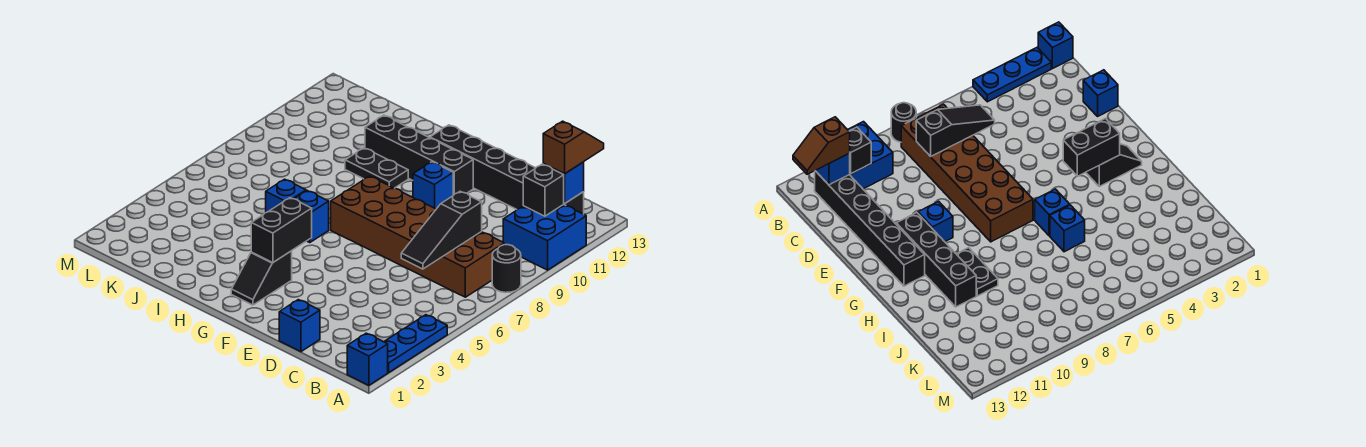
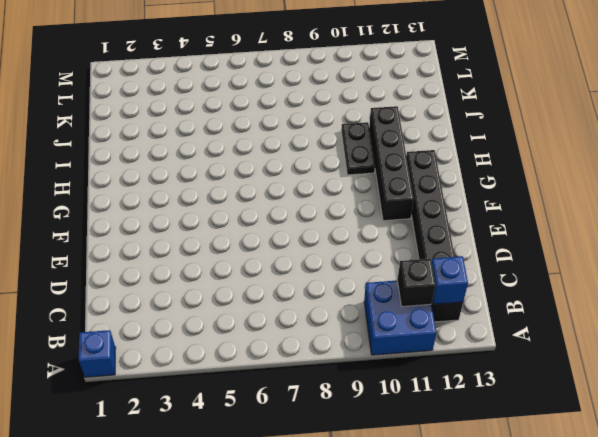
none -> blue plate A2:A4 level 1
none -> black round brick A8 level 1
none -> brown brick B7:G8 level 1

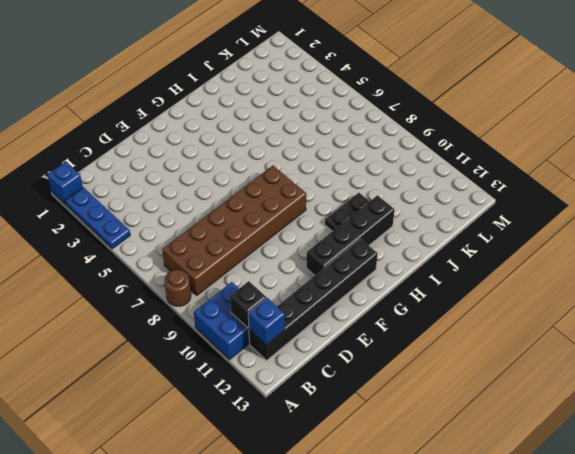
brown round brick A8 level 1 -> black round brick A8 level 1
none -> blue brick D1 level 1
none -> blue brick F10 level 1
none -> black slope G2:G3 level 1 top 3

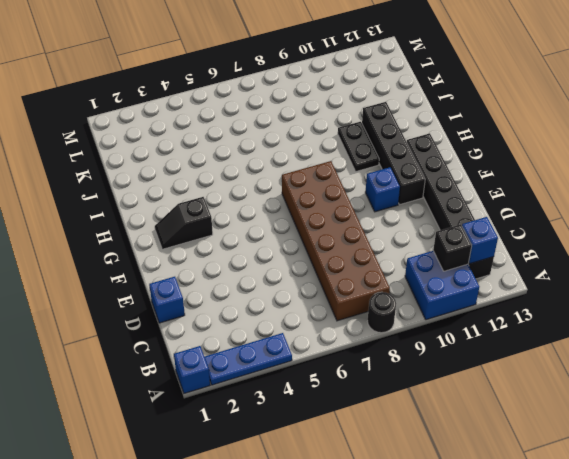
none -> blue brick H6 level 1
none -> blue brick I6 level 1
none -> black slope C6:C8 level 2 top 8

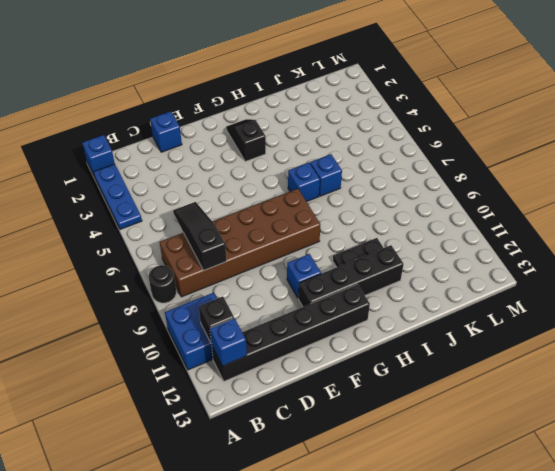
none -> black brick G3:G4 level 2
none -> brown slope B12:B13 level 3 top 12

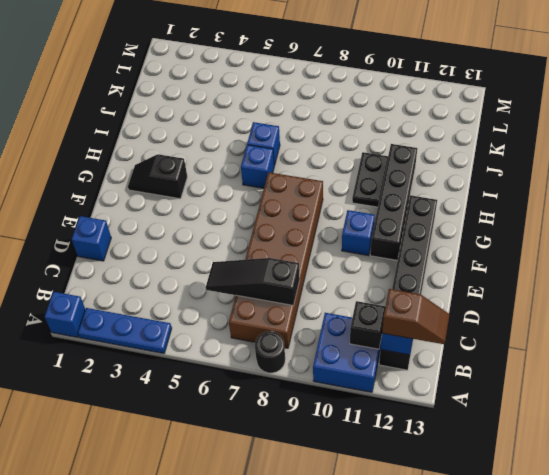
none -> black brick G3:G4 level 2

